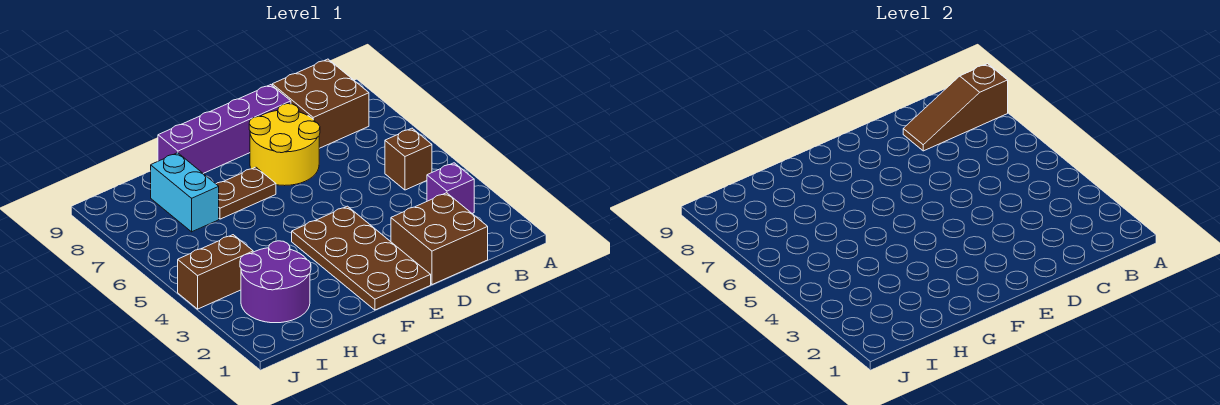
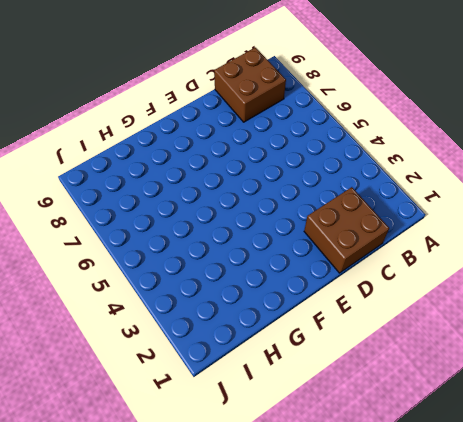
none -> purple brick B3 level 1
none -> brown brick B5 level 1
none -> yellow round brick D7:E8 level 1

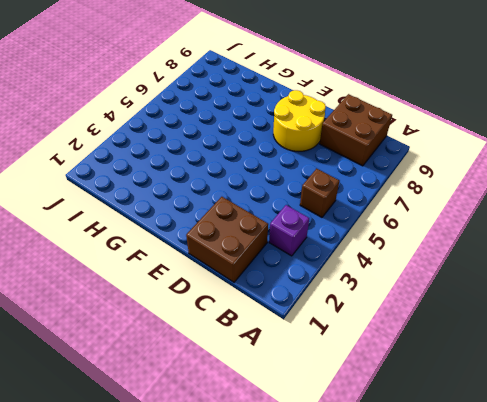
none -> purple brick D9:G9 level 1
none -> brown plate E1:F4 level 1
none -> brown plate F7:G7 level 1

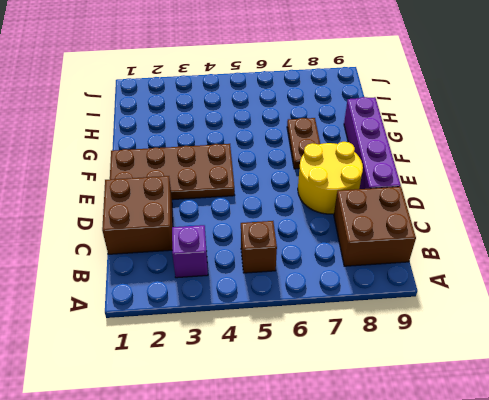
none -> purple round brick H2:I3 level 1
none -> cyan brick H7:H8 level 1
none -> brown brick I4:J4 level 1

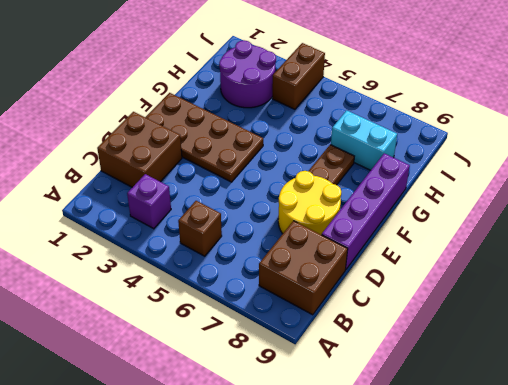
none -> brown slope A8:C8 level 2 top A

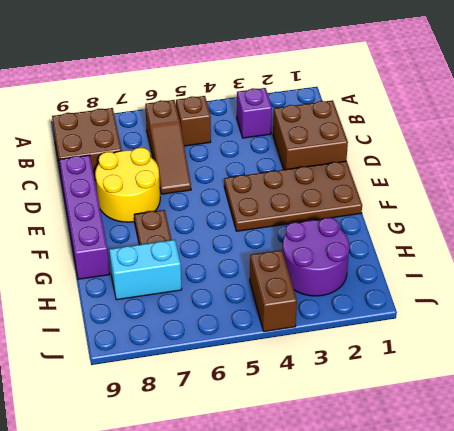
brown slope B6:D6 level 1 top B -> brown slope A8:C8 level 2 top A

